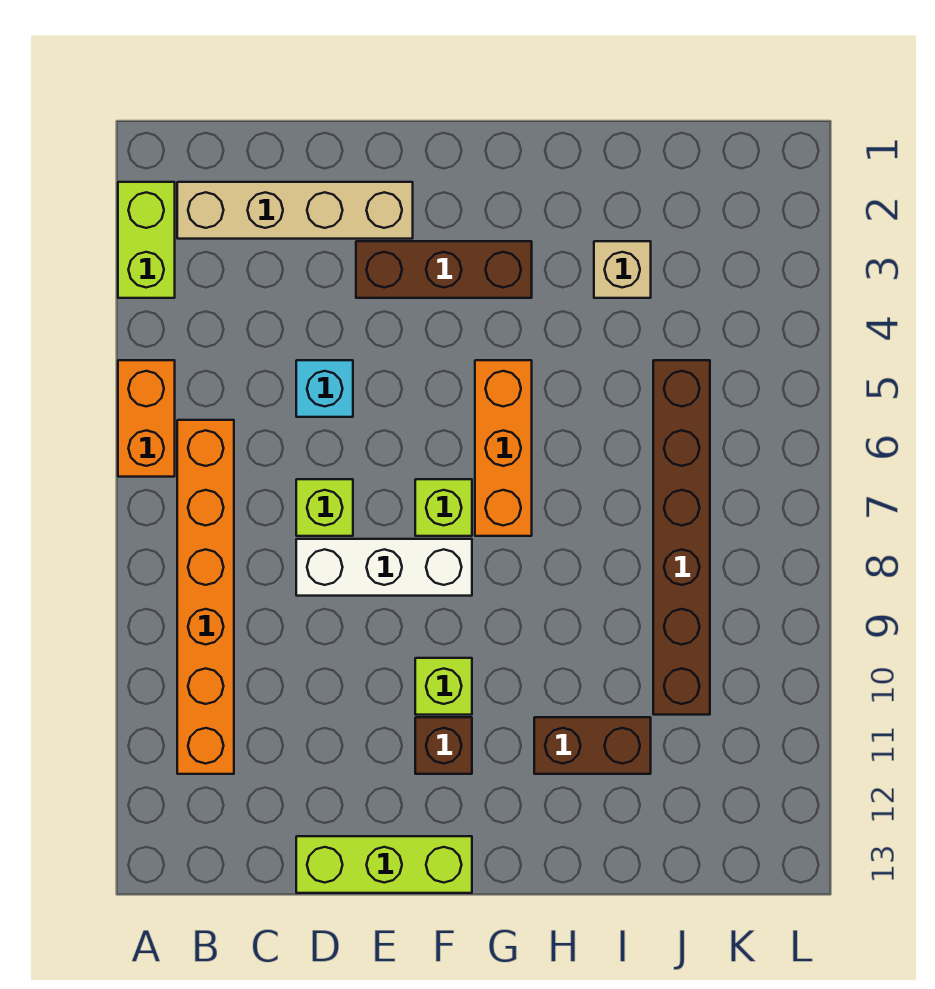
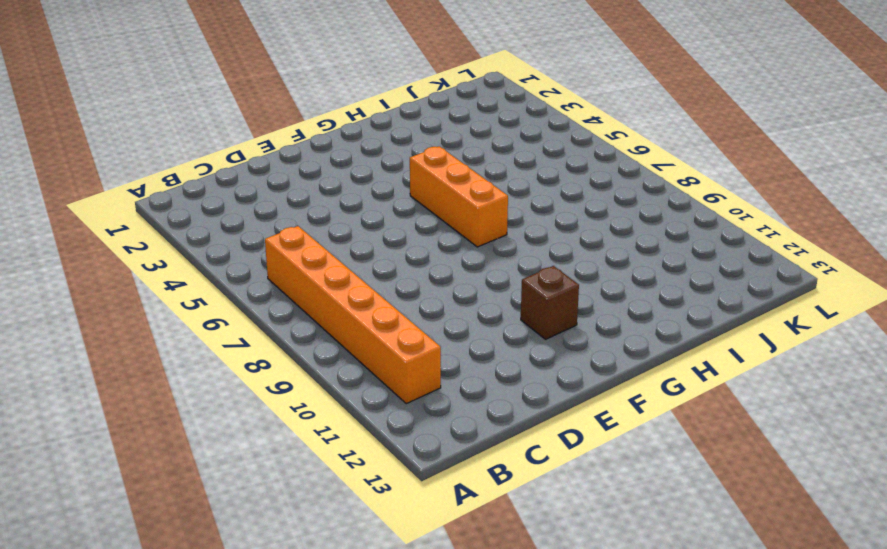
none -> lime brick A2:A3 level 1
none -> orange brick A5:A6 level 1
none -> tan brick B2:E2 level 1

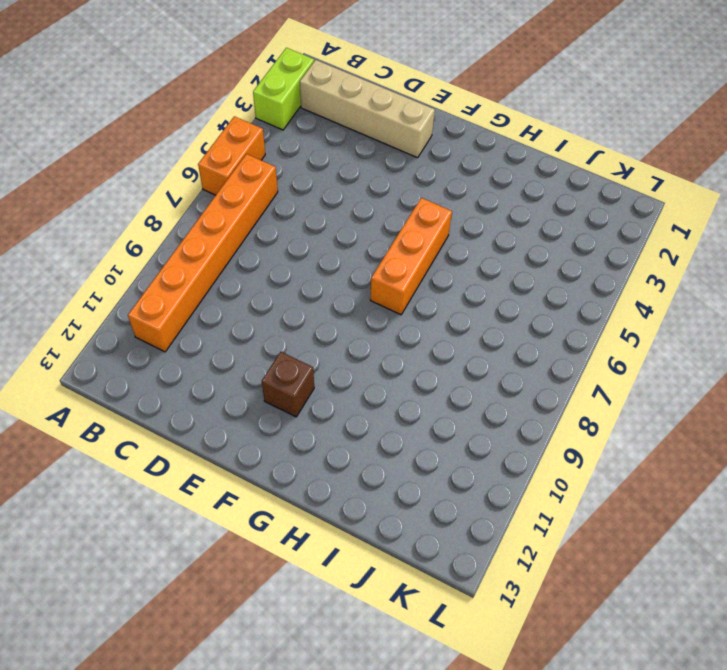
none -> cyan brick D5 level 1
none -> lime brick D7 level 1
none -> white brick D8:F8 level 1

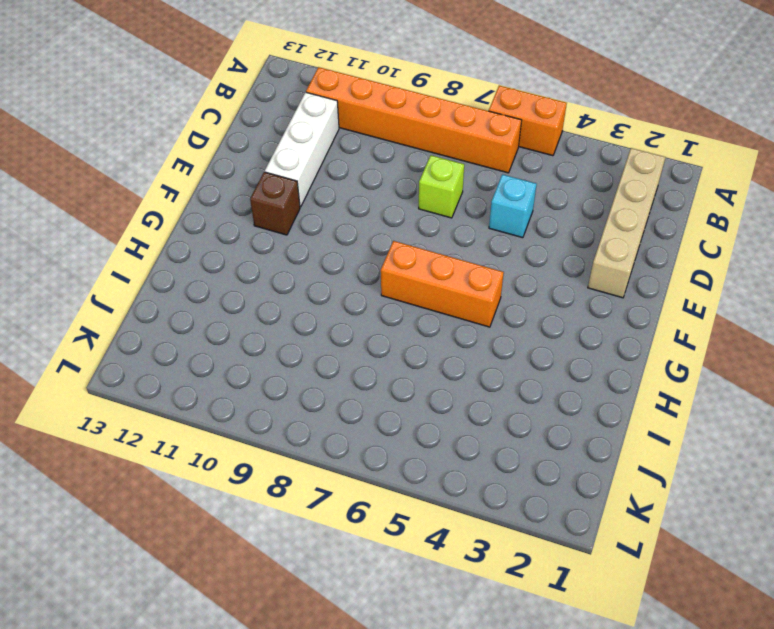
white brick C11:E11 level 1 -> white brick D8:F8 level 1
none -> lime brick A2:A3 level 1
none -> lime brick D13:F13 level 1
none -> brown brick E3:G3 level 1

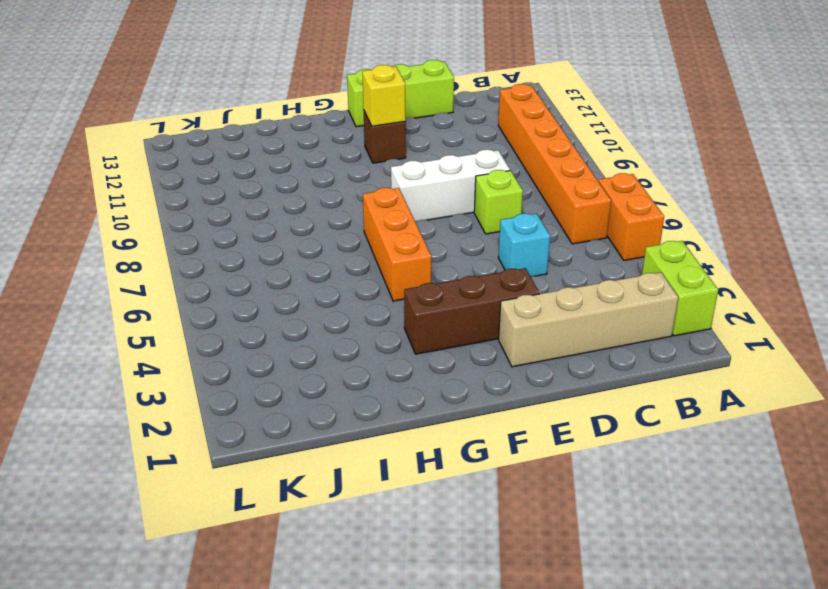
yellow brick F11 level 2 -> none
none -> lime brick F7 level 1
none -> lime brick F10 level 1
none -> brown brick H11:I11 level 1

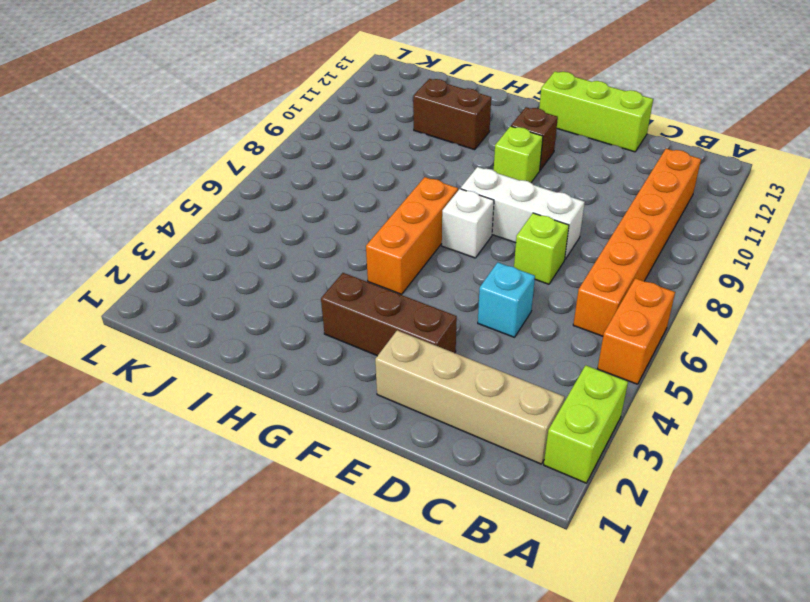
white brick F7 level 1 -> lime brick F7 level 1
none -> tan brick I3 level 1
none -> brown brick J5:J10 level 1

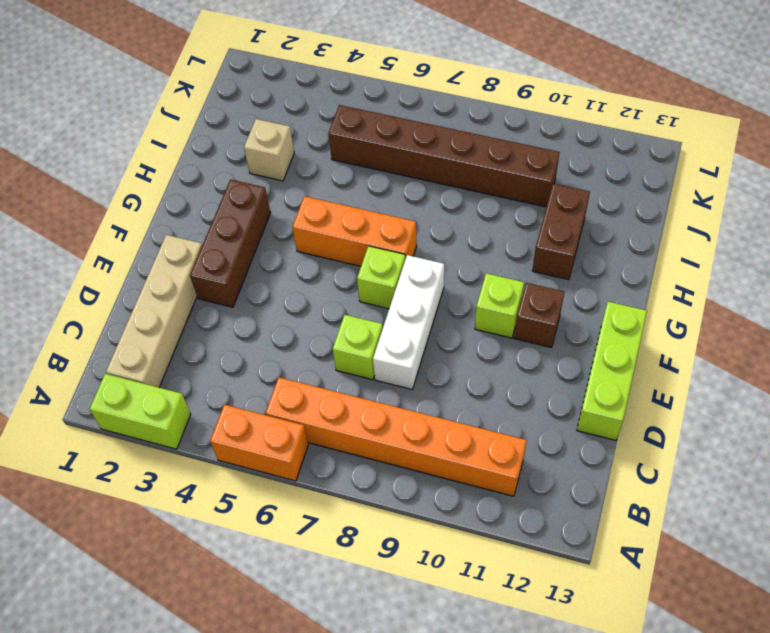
none -> cyan brick D5 level 1

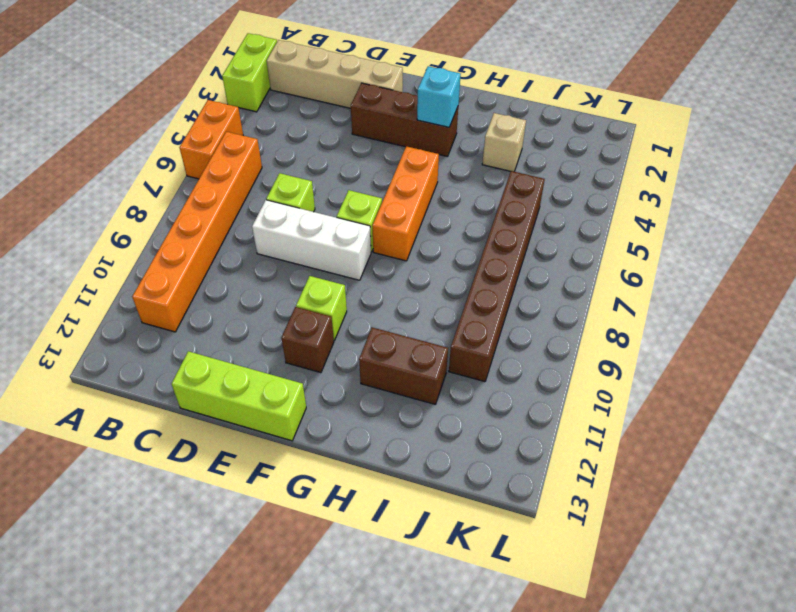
cyan brick G3 level 2 -> cyan brick D5 level 1

